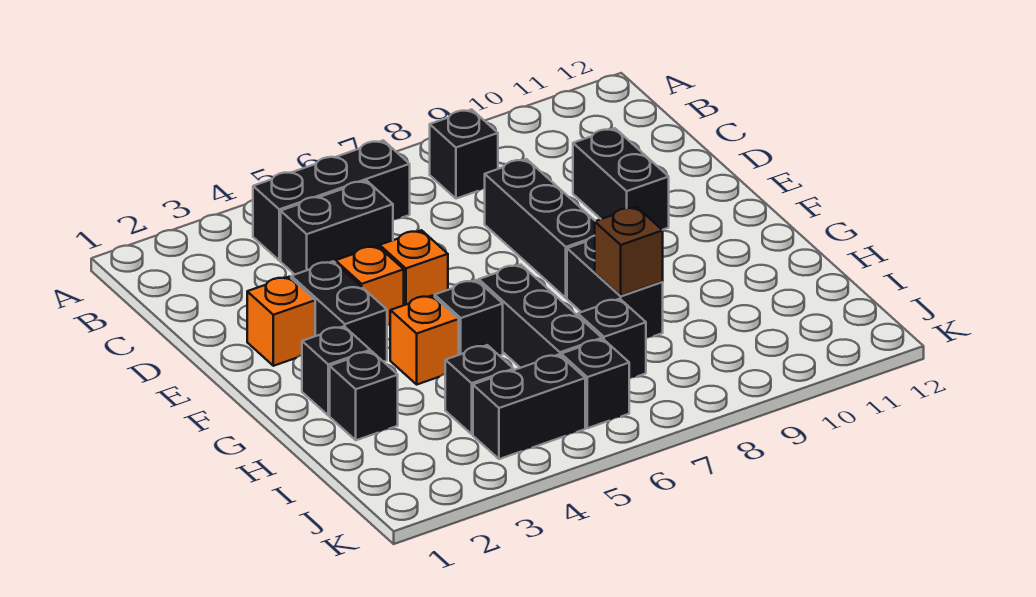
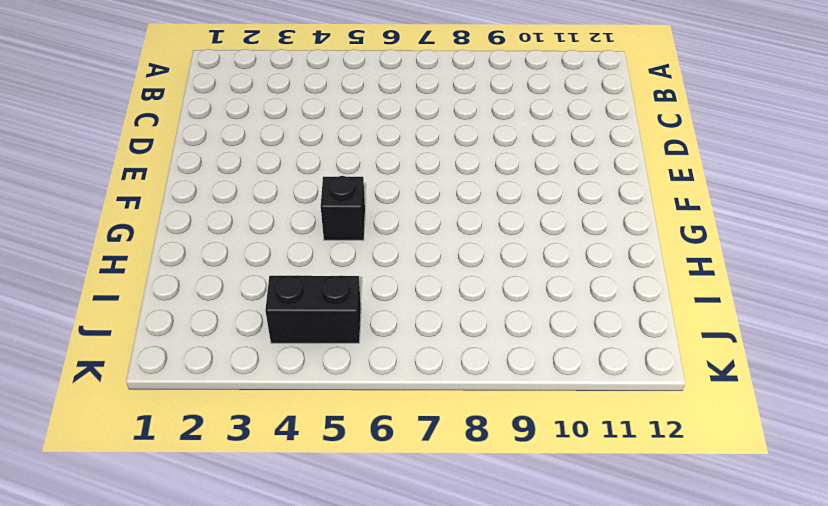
none -> black brick B4:B6 level 1
none -> black brick B8 level 1
none -> black brick C4:C5 level 1

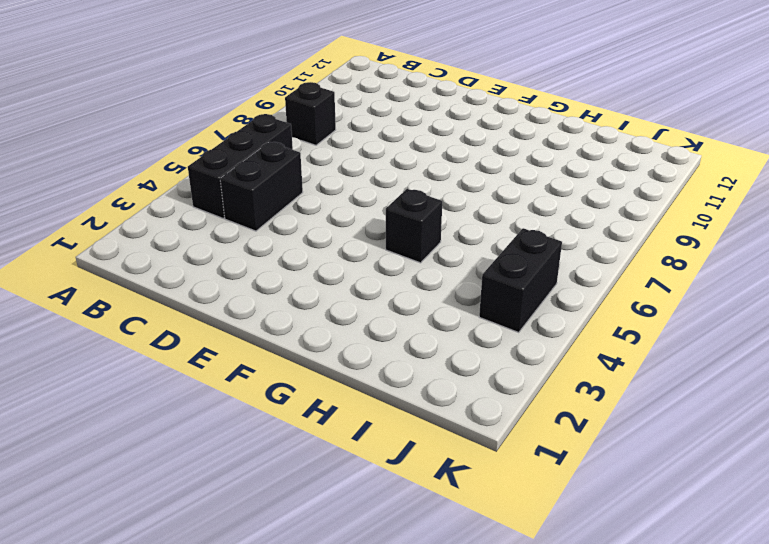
none -> black brick D8:F8 level 1
none -> black brick D10:E10 level 1
none -> orange brick E2 level 1

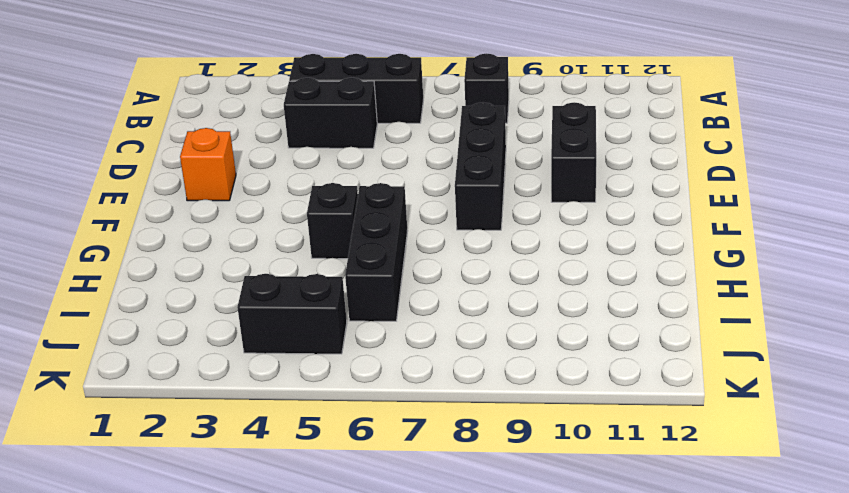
none -> black brick E3:F3 level 1
none -> orange brick E4 level 1
none -> orange brick E5 level 1

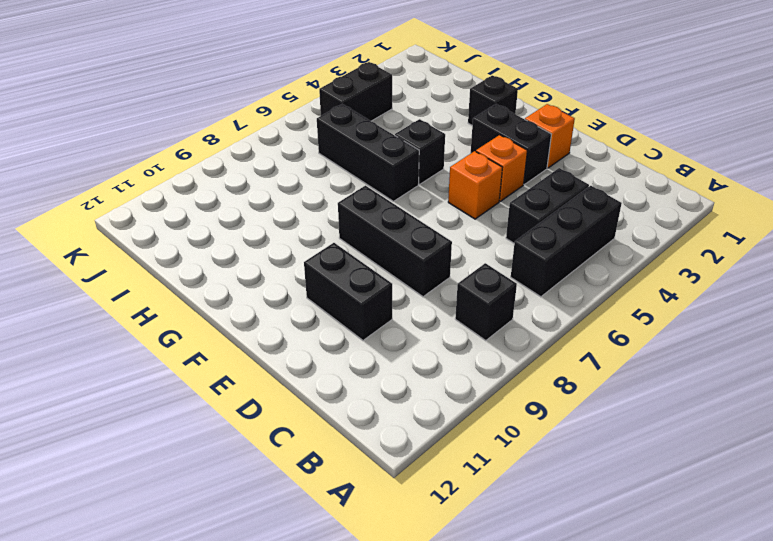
none -> orange brick G4 level 1
none -> black brick G8:H8 level 1
none -> black brick H2 level 1

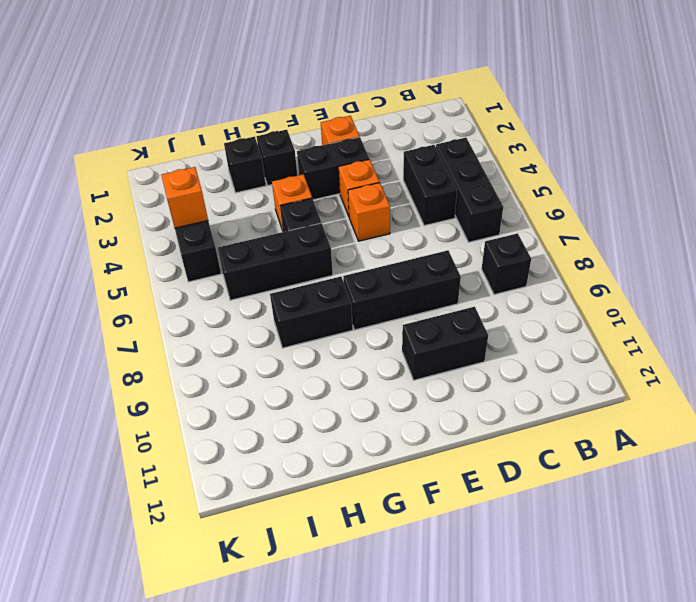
orange brick J4 level 2 -> none
none -> black brick I4 level 1
none -> black brick I7 level 1
none -> black brick J6 level 1

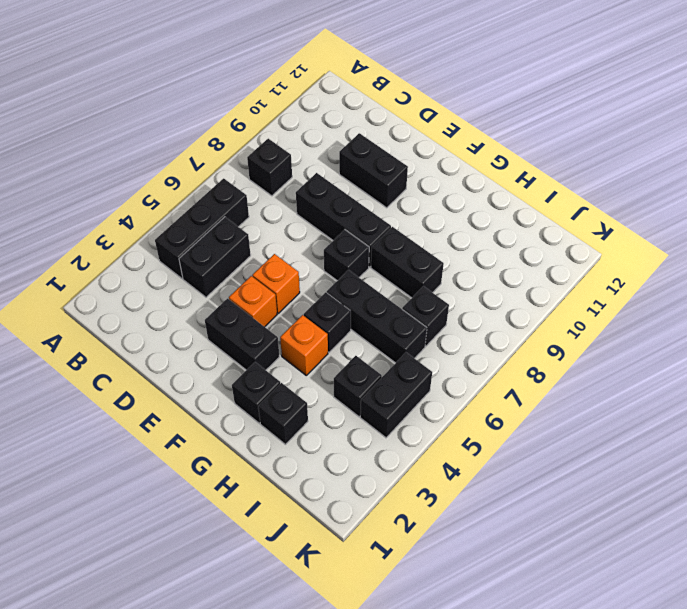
black brick F7 level 1 -> black brick J6 level 1
none -> orange brick E2 level 1
none -> brown brick H8 level 2

